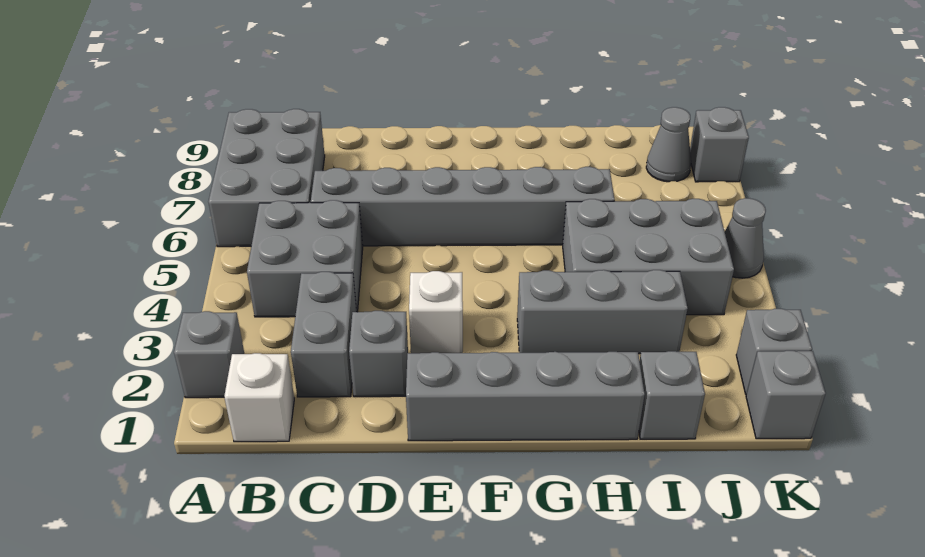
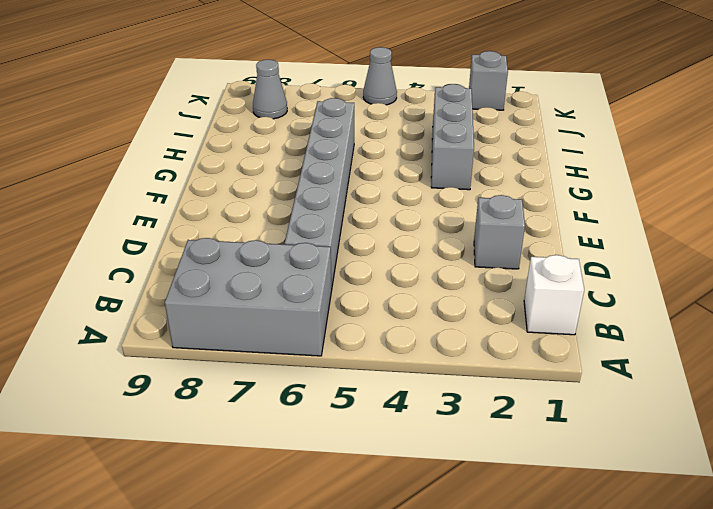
none -> grey brick A2 level 1
none -> grey brick B4:C5 level 1
none -> grey brick C2:C3 level 1

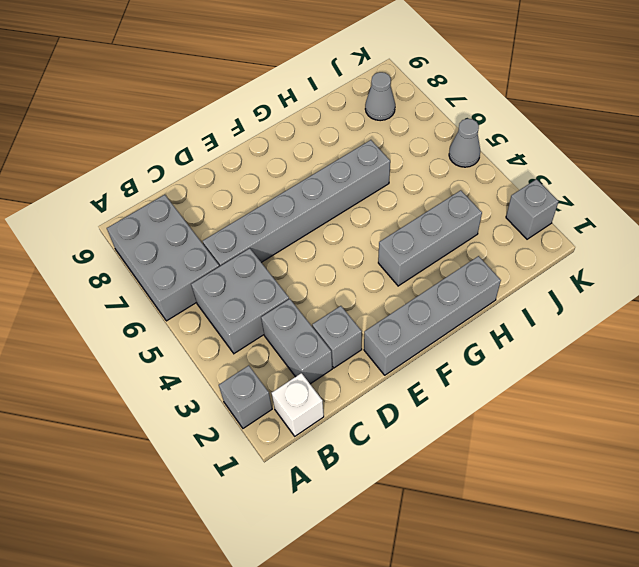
none -> white brick E3 level 1
none -> grey brick H4:J5 level 1
none -> grey brick I1 level 1

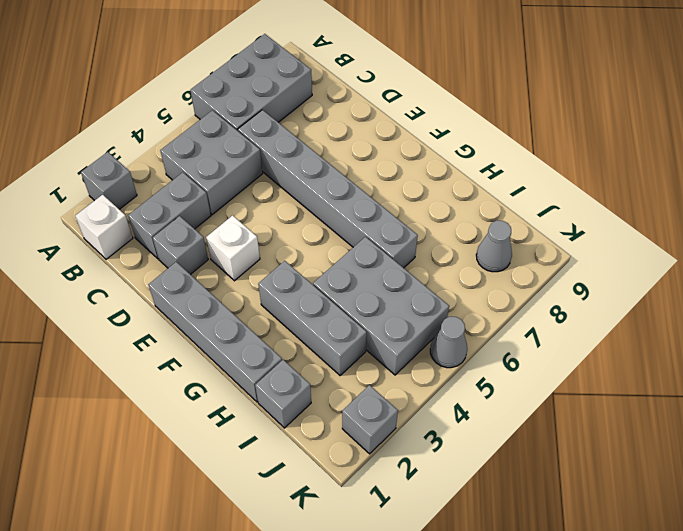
none -> grey brick K1 level 1
none -> grey brick K8 level 1

